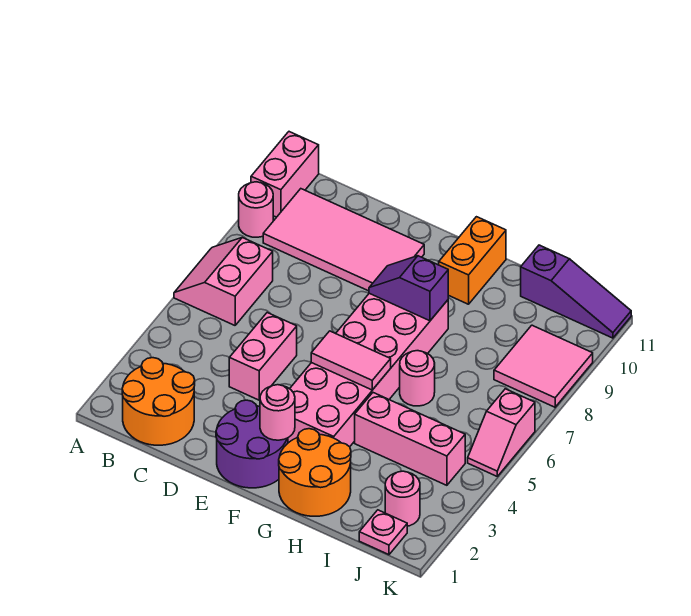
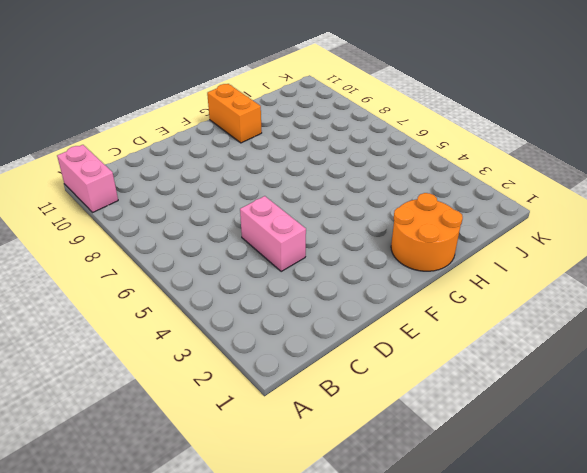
none -> pink slope A6:B7 level 1 top B
none -> pink round brick A9 level 1
none -> orange round brick B1:C2 level 1

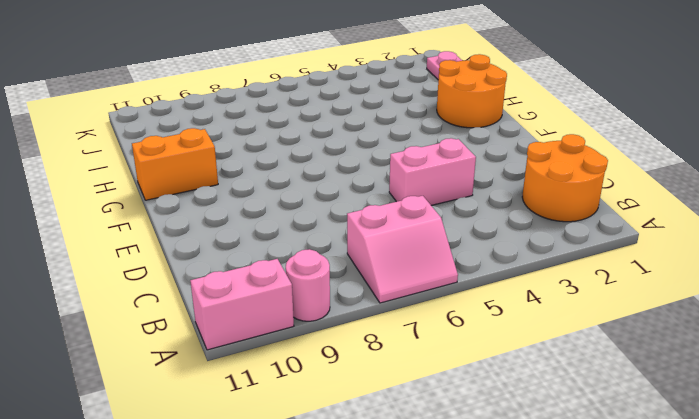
none -> pink tile B9:E10 level 1
none -> purple round brick E1:F2 level 1
none -> pink brick F3:G8 level 1

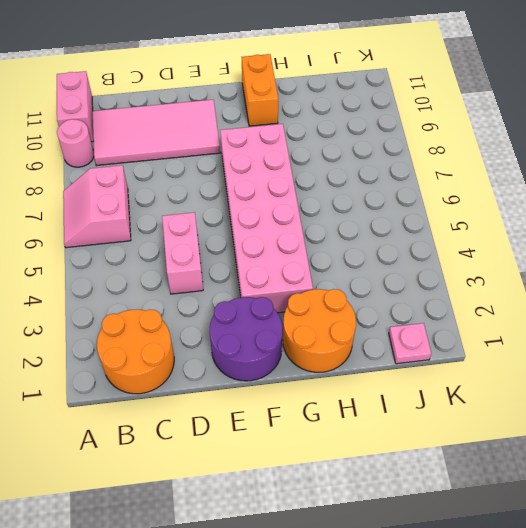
none -> pink brick H4:J4 level 1
none -> pink round brick H6 level 1
none -> purple slope I11:K11 level 1 top I

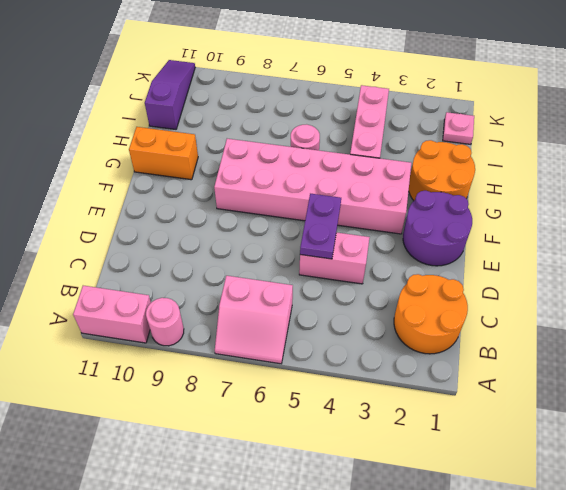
purple plate D5:E5 level 2 -> none
none -> pink tile B9:E10 level 1
none -> pink round brick J2 level 1
none -> pink tile J8:K9 level 1

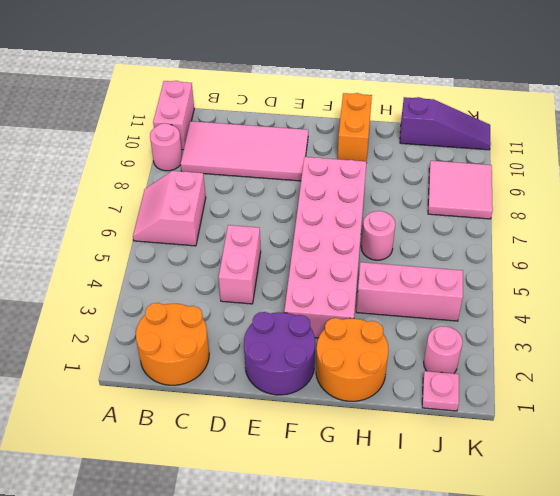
none -> pink slope K5:K6 level 1 top 6
none -> pink round brick F2 level 2
none -> pink tile F5:G5 level 2

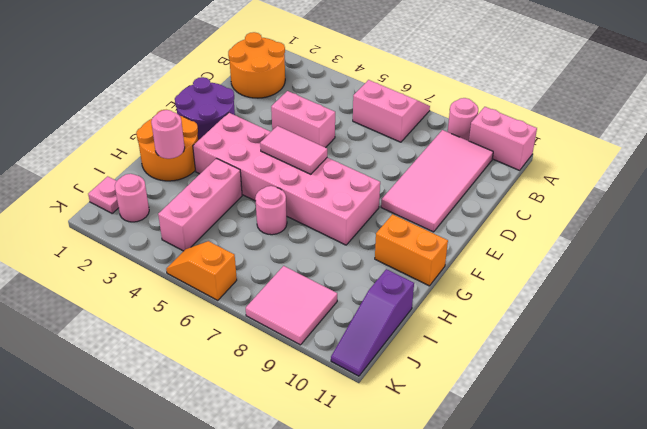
pink tile F5:F6 level 2 -> pink tile F5:G5 level 2
pink round brick H2 level 2 -> pink round brick F2 level 2
orange slope K5:K6 level 1 top 6 -> pink slope K5:K6 level 1 top 6
none -> purple slope F8:G8 level 2 top G

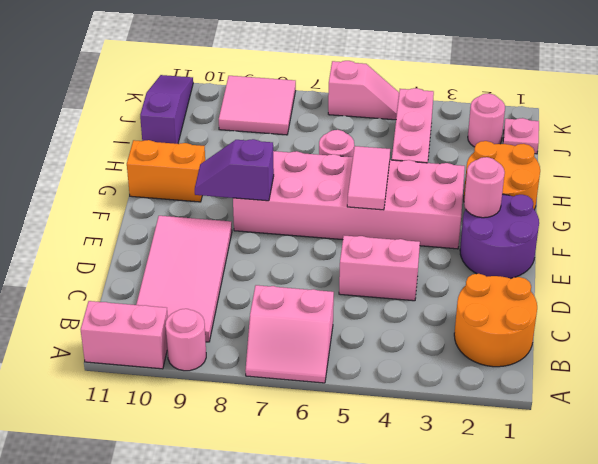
purple slope F8:F9 level 2 top 8 -> purple slope F8:G8 level 2 top G

